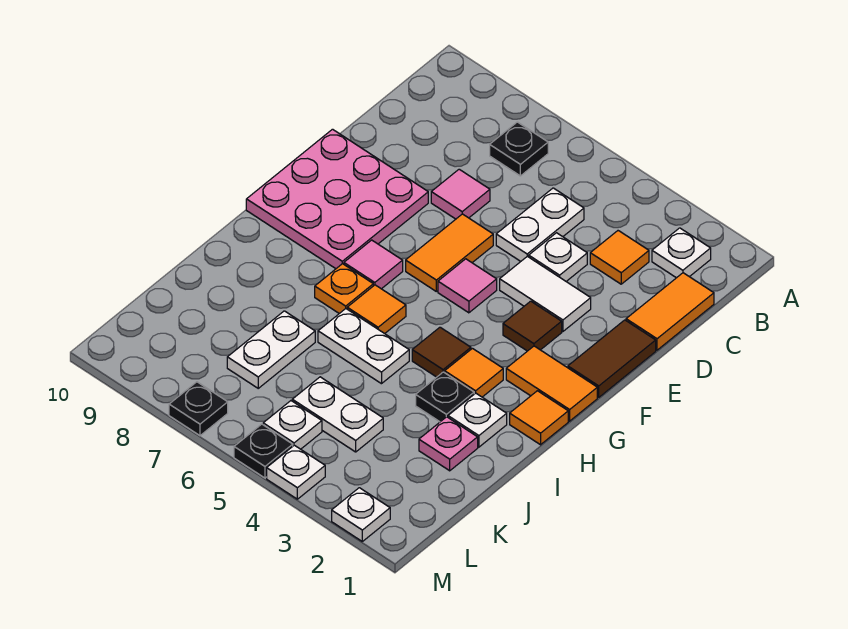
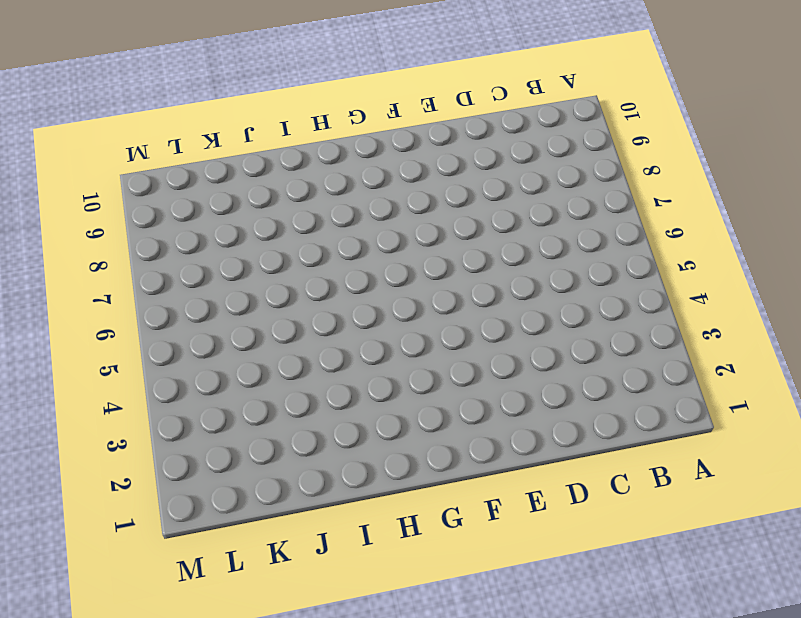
none -> white plate B2 level 1
none -> black plate B7 level 1
none -> orange tile C1:D1 level 1
none -> orange tile C3 level 1

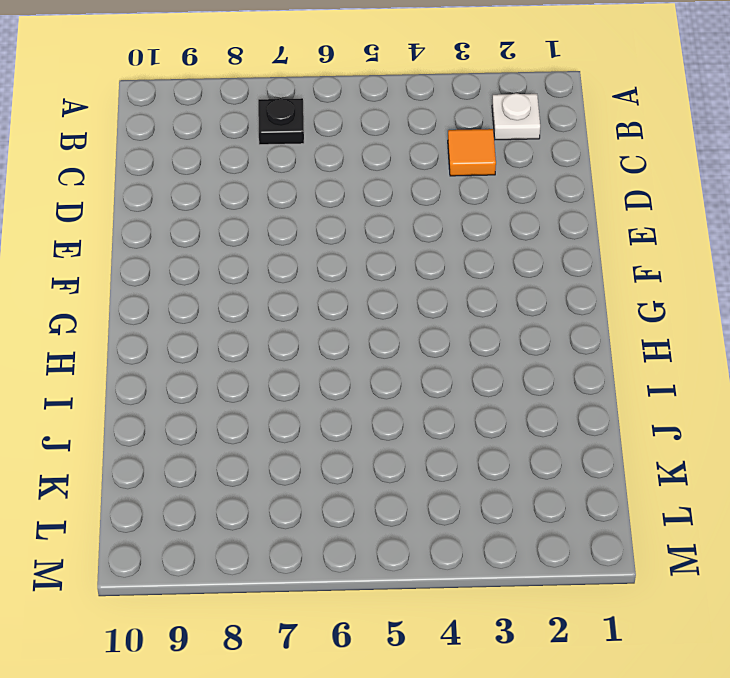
none -> orange tile C1:D1 level 1
none -> white plate C5:D5 level 1
none -> white plate D4 level 1
none -> pink tile D7 level 1

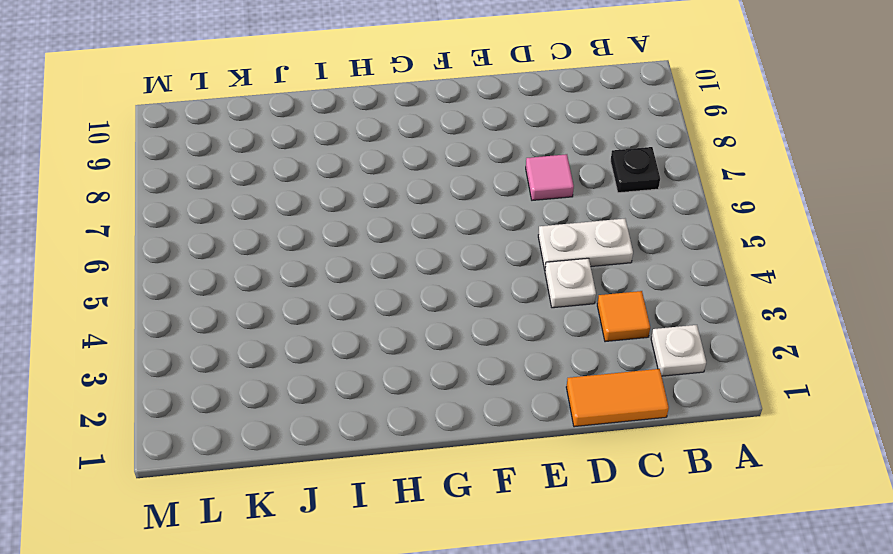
none -> brown tile E1:F1 level 1
none -> white tile E3:E4 level 1
none -> orange tile E6:F6 level 1
none -> pink plate E8:G10 level 1

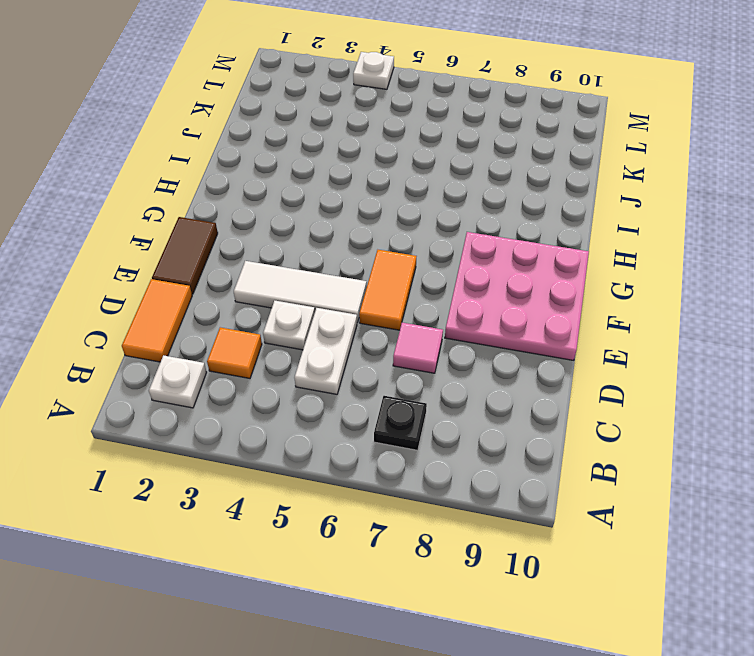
white tile E3:E5 level 1 -> white tile E3:E4 level 1
none -> brown tile F3 level 1
none -> pink tile F5 level 1
none -> orange tile G1:G2 level 1
none -> pink tile G7 level 1

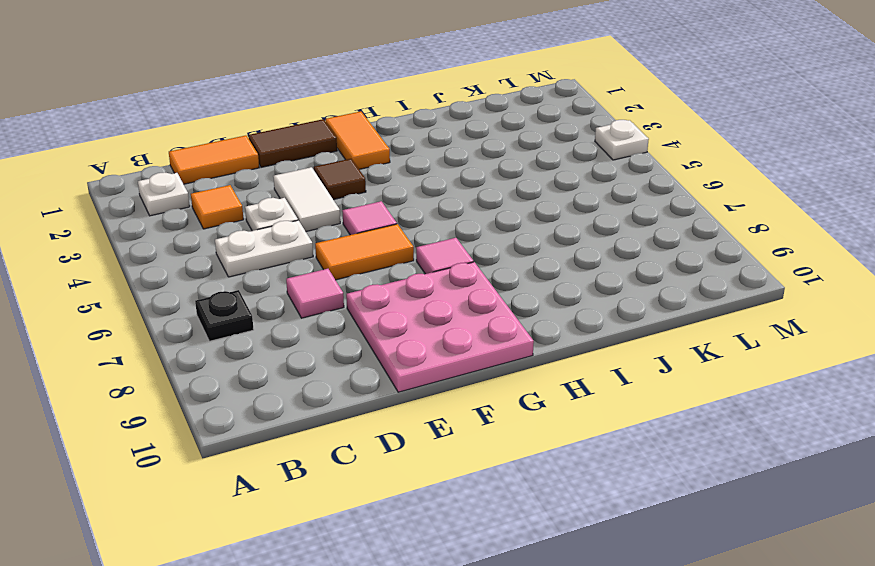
none -> orange tile H1 level 1
none -> orange tile H3 level 1
none -> brown tile H4 level 1
none -> orange tile H6 level 1

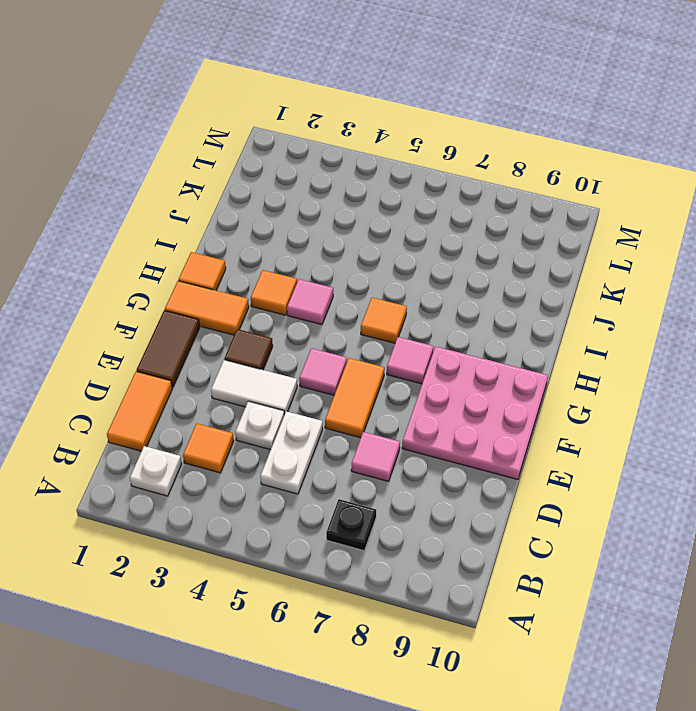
pink tile H4 level 1 -> brown tile H4 level 1
none -> orange plate H7 level 1
none -> white plate I2 level 1
none -> black plate I3 level 1
none -> white plate I5:I6 level 1

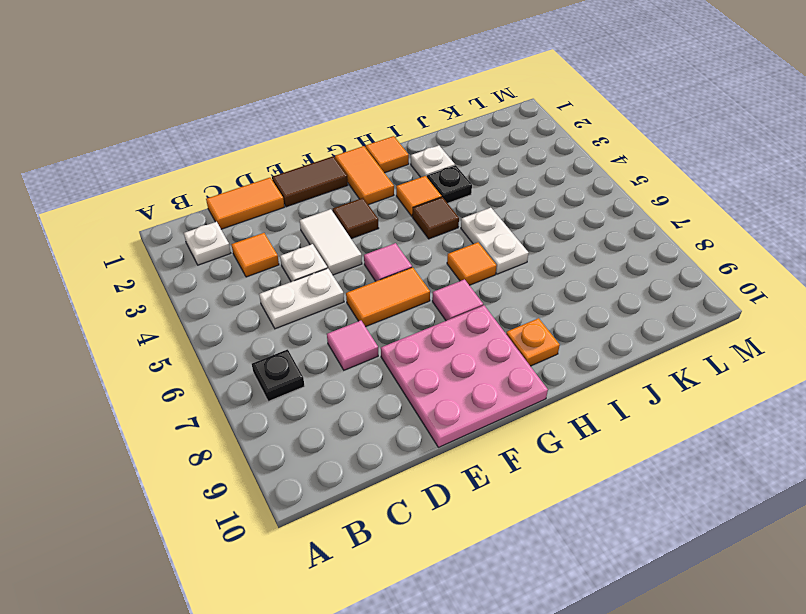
orange plate H9 level 1 -> orange plate H7 level 1
none -> pink plate J2 level 1
none -> white plate J7:K7 level 1
none -> white plate K4:K5 level 1
none -> white plate L5 level 1

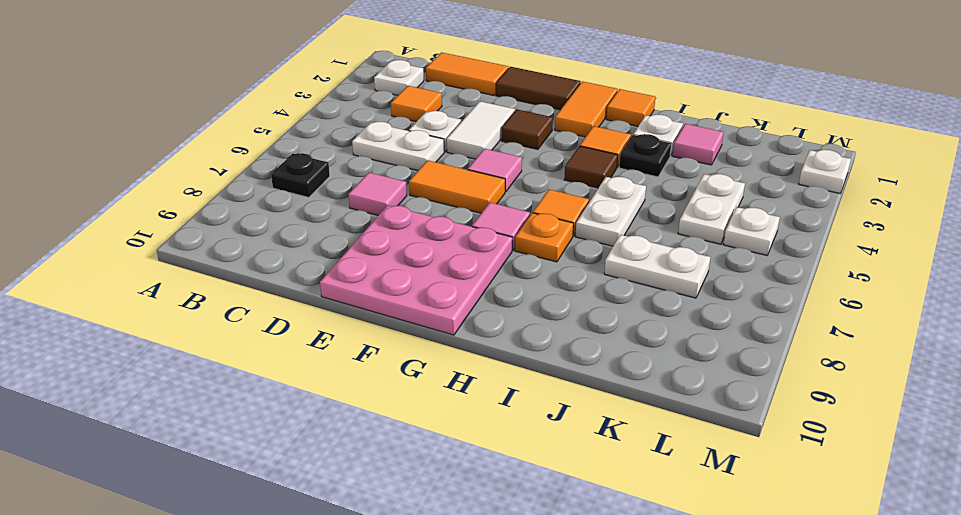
pink tile J2 level 1 -> pink plate J2 level 1
none -> white plate M4 level 1
none -> black plate M5 level 1
none -> black plate M7 level 1

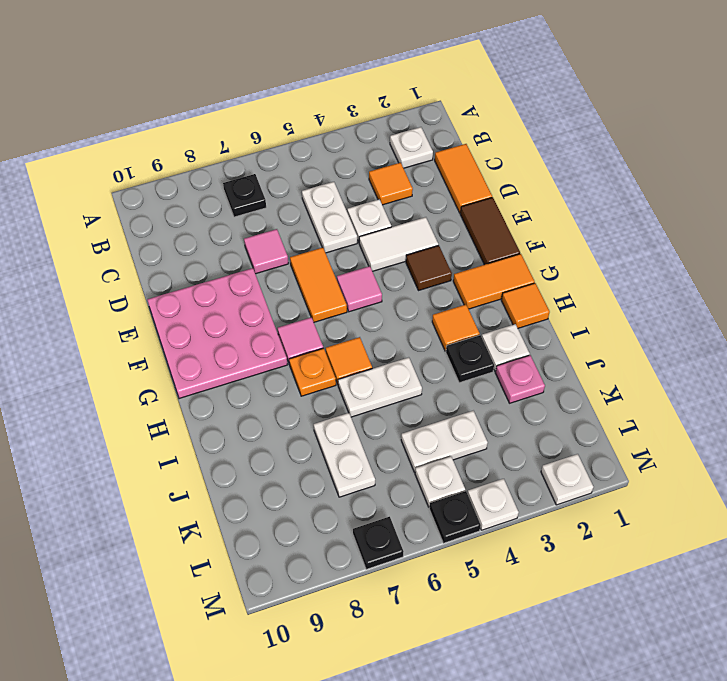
none -> brown tile H4 level 1

